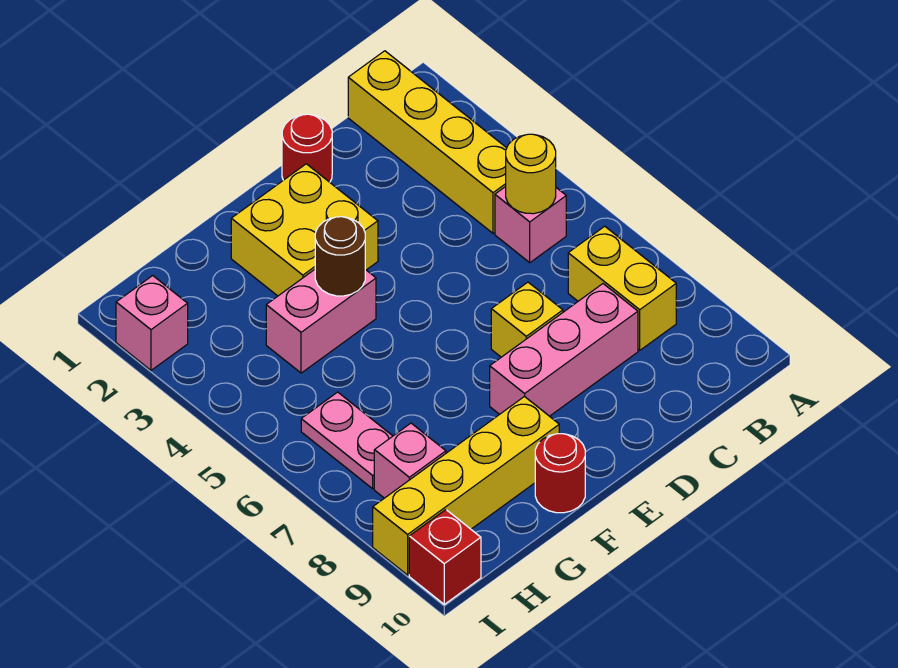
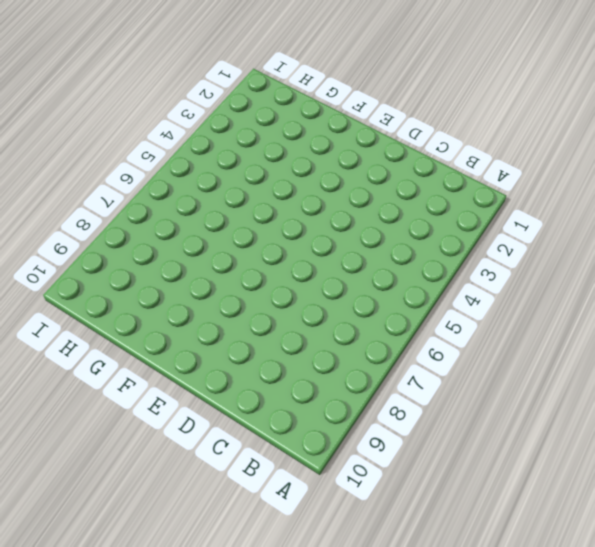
none -> yellow brick B1:B4 level 1
none -> pink brick B5 level 1
none -> yellow brick B7:B8 level 1

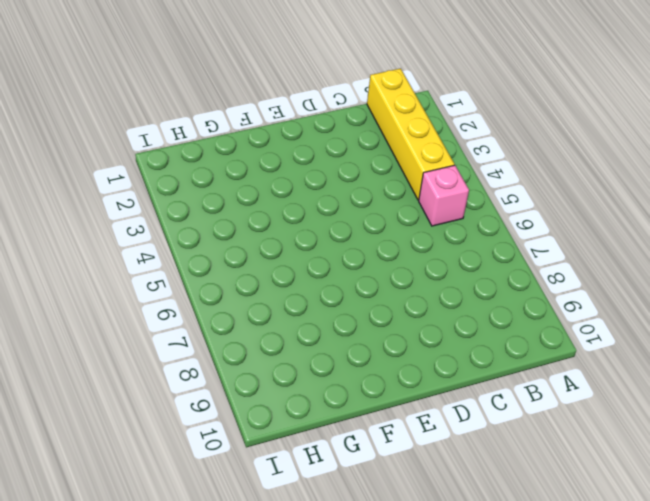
none -> yellow brick B7:B8 level 1
none -> pink brick C8:E8 level 1
none -> red round brick D1 level 1

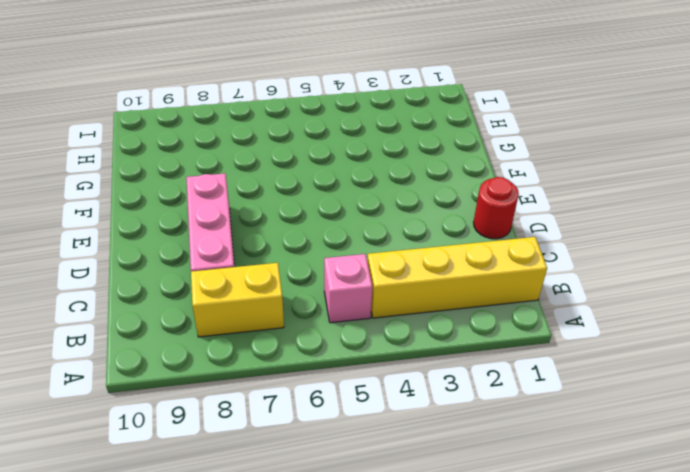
none -> yellow brick D7 level 1
none -> yellow brick E2:F3 level 1
none -> pink brick F4:G4 level 1

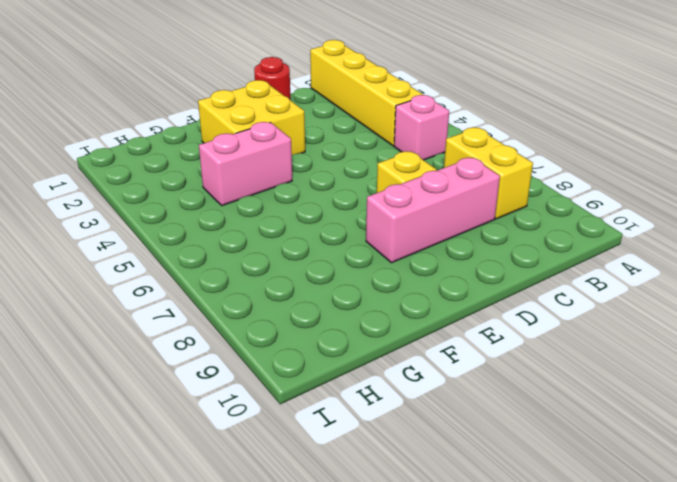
none -> yellow brick F9:I9 level 1
none -> red round brick F10 level 1
none -> pink plate H6:H7 level 1

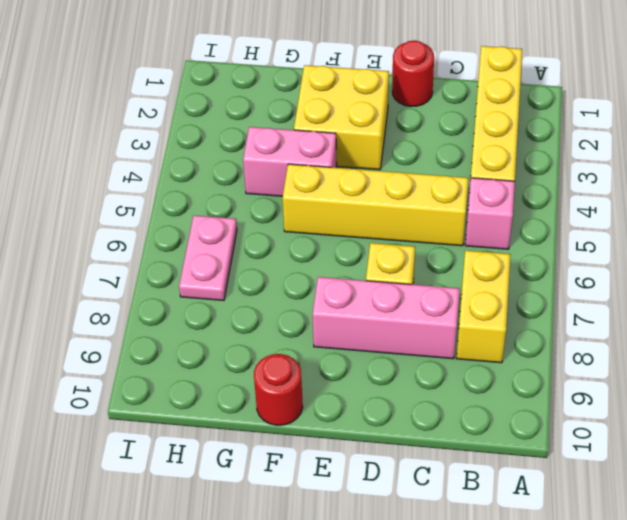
yellow brick C5:F5 level 1 -> yellow brick F9:I9 level 1
none -> pink brick H8 level 1
none -> pink brick I2 level 1
none -> red brick I10 level 1

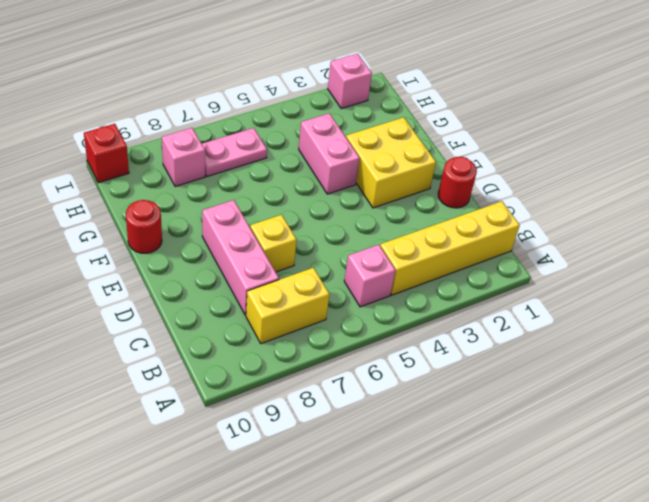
none -> yellow brick F9:I9 level 1
none -> yellow round brick B5 level 2
none -> brown round brick F4 level 2

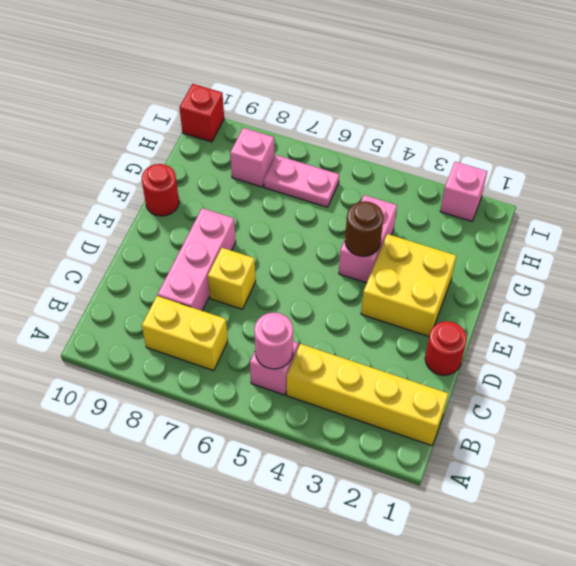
pink round brick B5 level 2 -> yellow round brick B5 level 2
none -> yellow brick F9:I9 level 1

